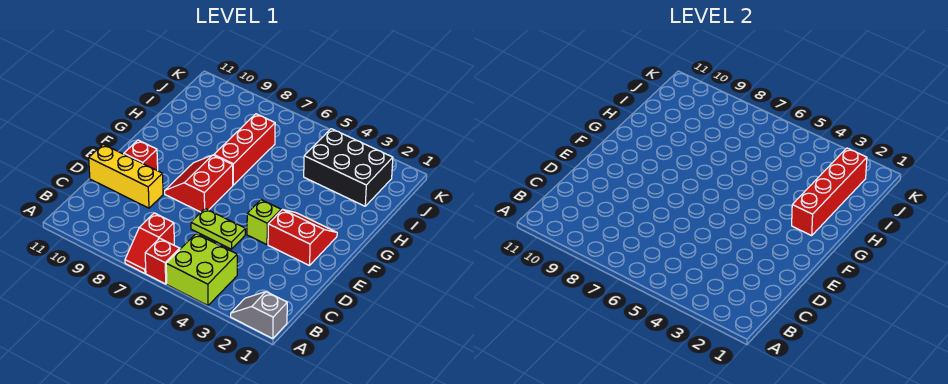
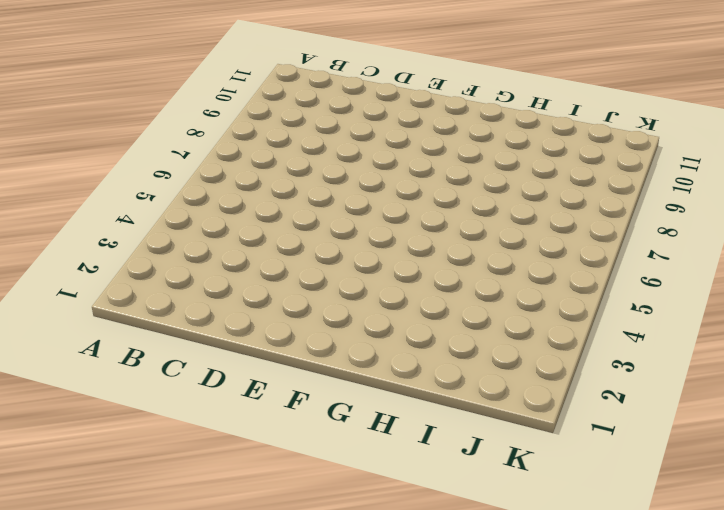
none -> grey slope A1:A2 level 1 top 1
none -> lime brick A4:B5 level 1
none -> red brick A6 level 1

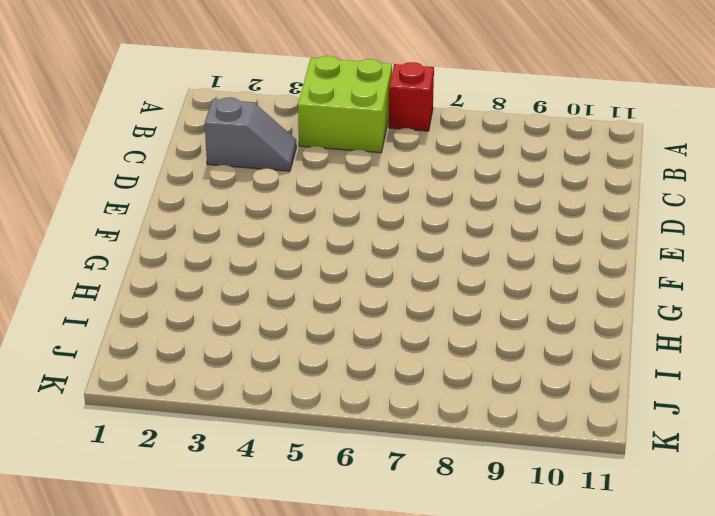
grey slope C2:C3 level 1 top 2 -> grey slope A1:A2 level 1 top 1
none -> red slope A7:B7 level 1 top B
none -> lime plate D5:D6 level 1
none -> yellow brick D9:D11 level 1

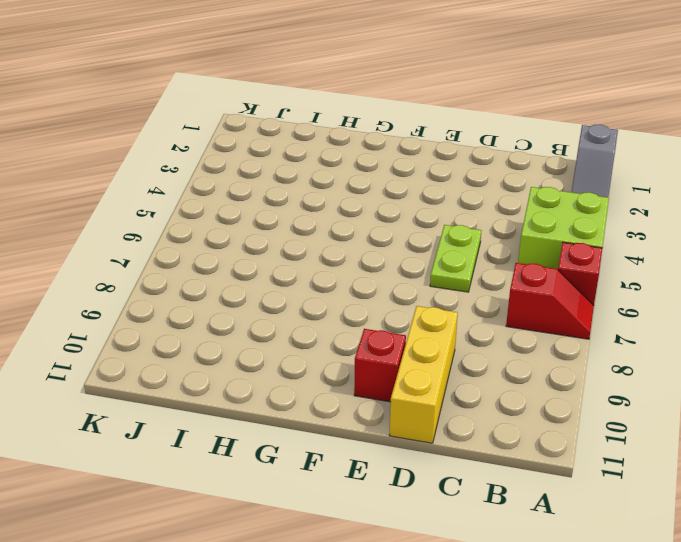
none -> red slope E2:F3 level 1 top E
none -> lime brick E4 level 1
none -> red slope E7:F8 level 1 top 7

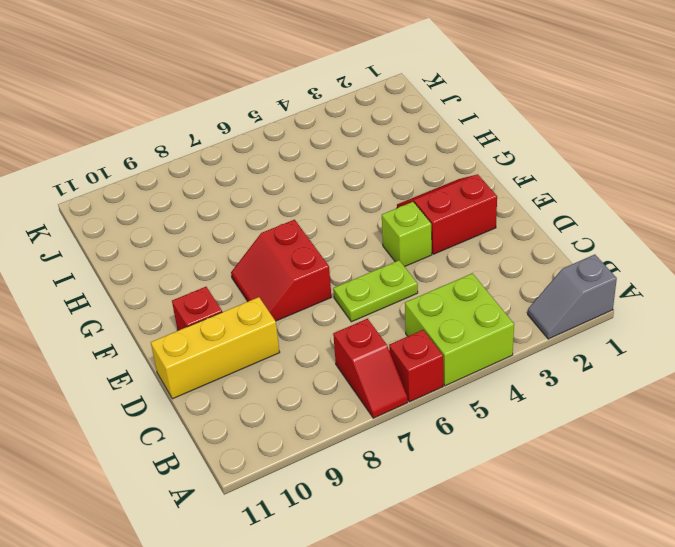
none -> red brick G7:I7 level 1
none -> black brick I2:J4 level 1
none -> red brick G2:J2 level 2

